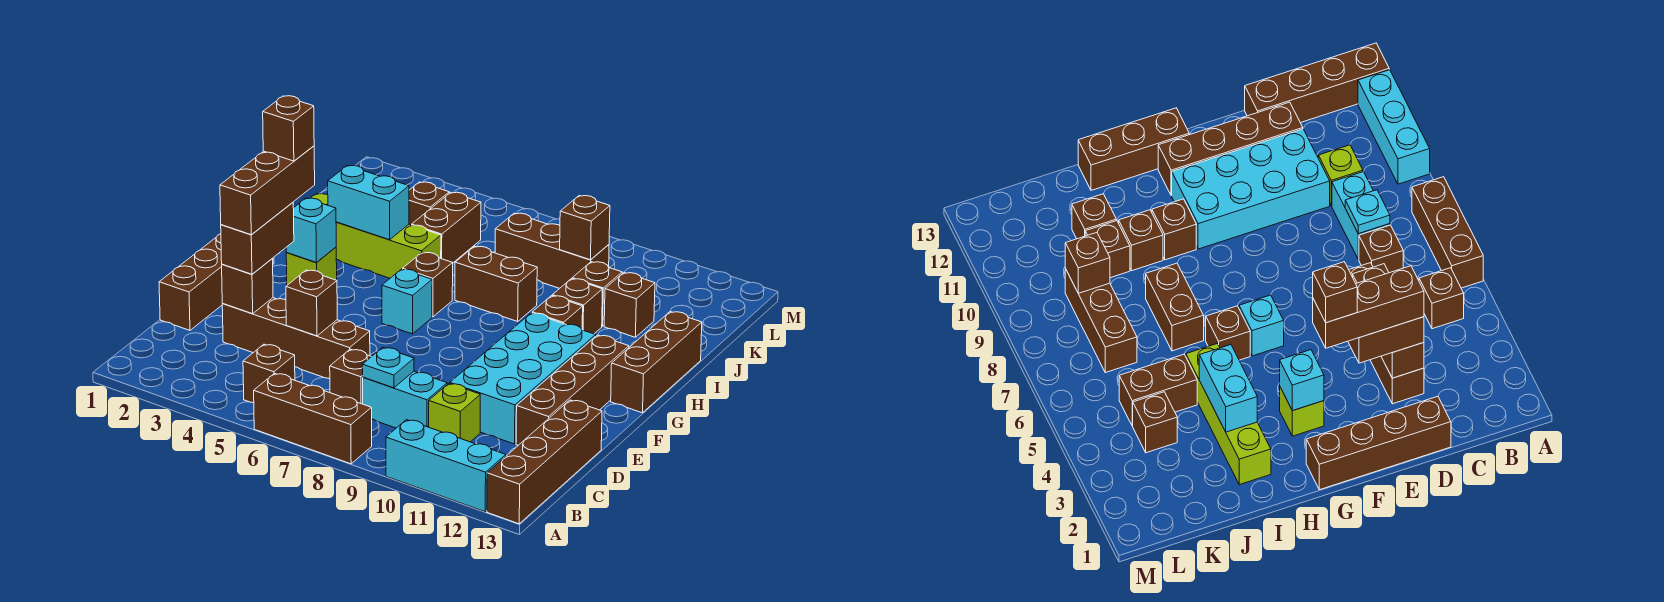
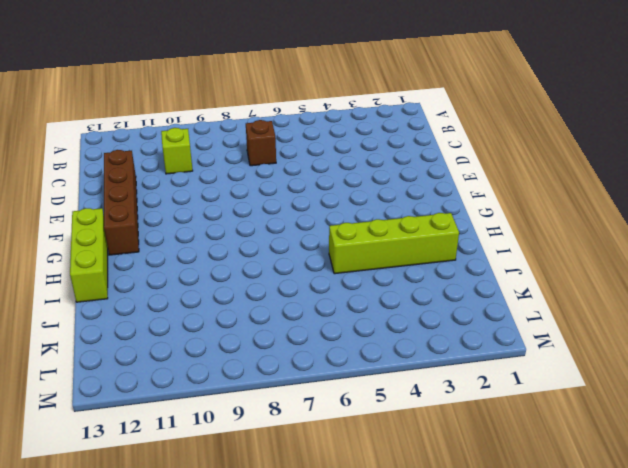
lime brick G13:I13 level 1 -> brown brick G13:I13 level 1
none -> brown brick A6:A8 level 1
none -> cyan brick A10:A12 level 1
none -> brown brick A13:D13 level 1
none -> brown brick B5 level 1

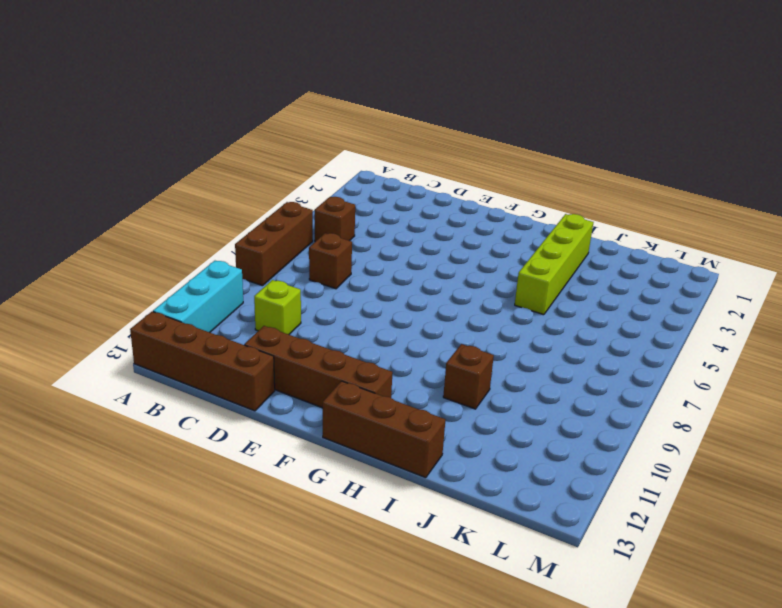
none -> cyan brick C8:C9 level 1
none -> brown brick D1:G1 level 1
none -> brown brick D3:D6 level 1
none -> cyan brick D10:G11 level 1

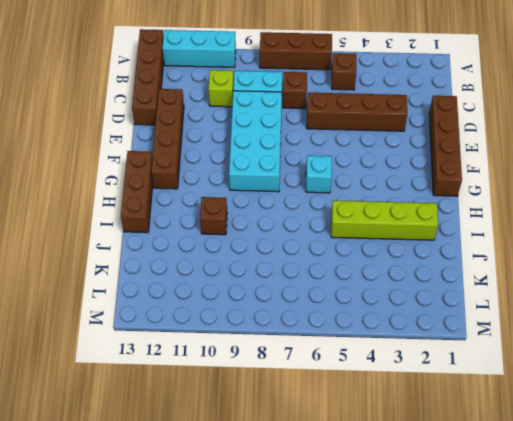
cyan brick D8:G9 level 1 -> cyan brick D10:G11 level 1
none -> lime brick G3 level 1
none -> brown brick H6 level 1
none -> brown brick H10 level 1
none -> brown brick I7:I8 level 1

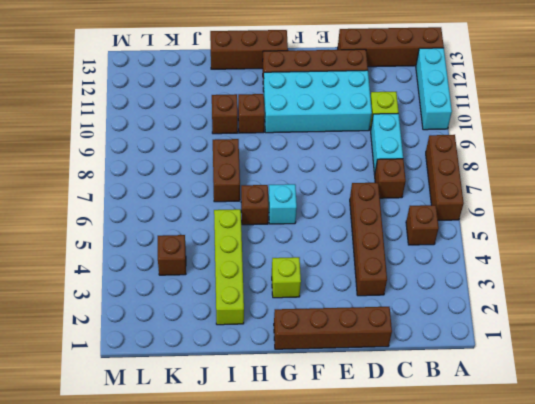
none -> brown brick J5:K5 level 1
none -> brown brick J10 level 1
none -> brown brick J11 level 1
none -> brown brick K7:K9 level 1

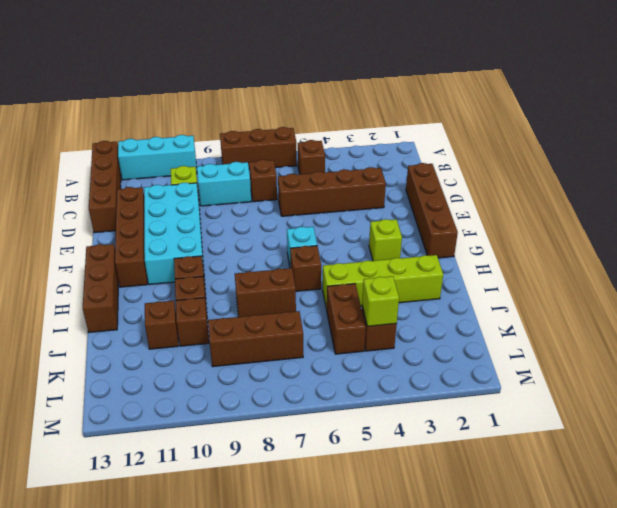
lime brick K4 level 2 -> none
none -> cyan plate C8 level 2
none -> brown brick D3 level 2
none -> brown brick D5 level 2
none -> cyan brick G3 level 2

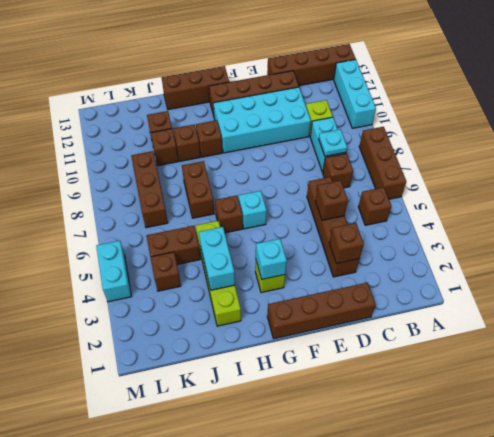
cyan brick M4:M5 level 1 -> none
none -> brown brick K9 level 2
none -> brown brick D3:E3 level 3
none -> brown brick D3:F3 level 4
none -> brown brick F3 level 5

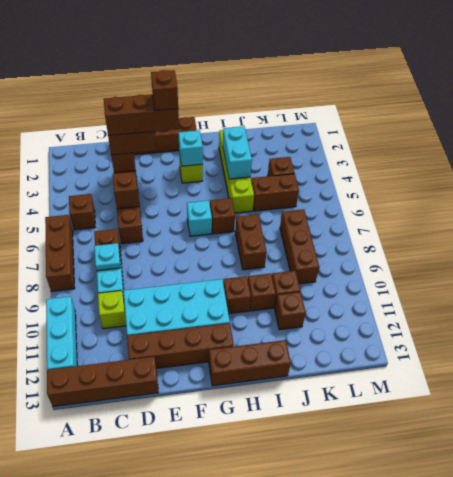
none -> brown brick K9 level 2

